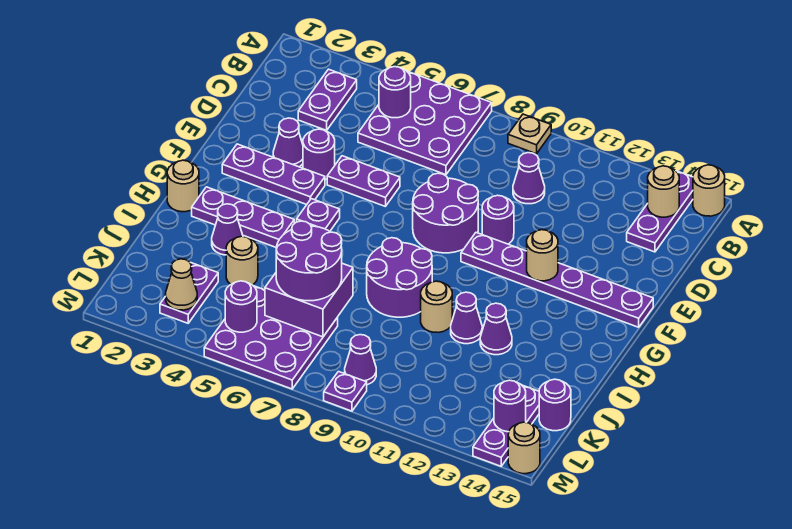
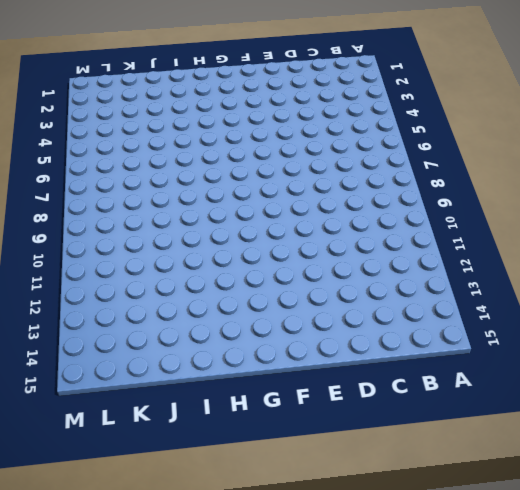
none -> purple plate A5:C7 level 1
none -> tan plate A9 level 1
none -> purple plate A14:C14 level 1
none -> tan round brick A15 level 1

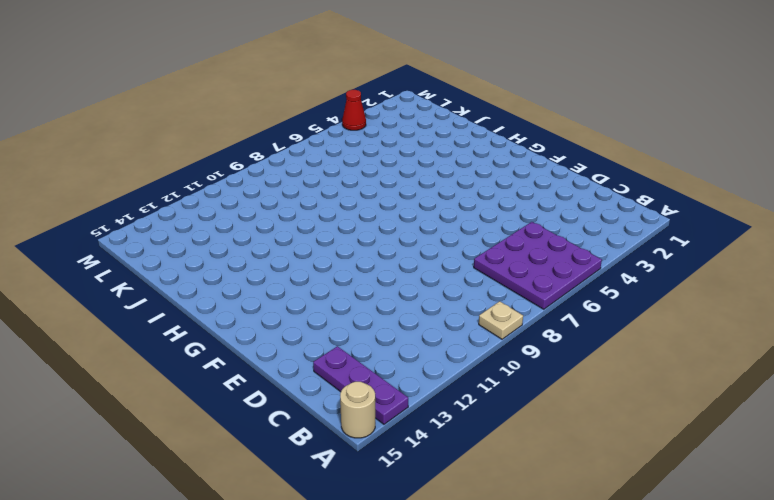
red cone M4 level 1 -> none
none -> purple plate B3:C3 level 1
none -> purple cone C10 level 1
none -> purple cone E3 level 1
none -> purple round brick E4 level 1

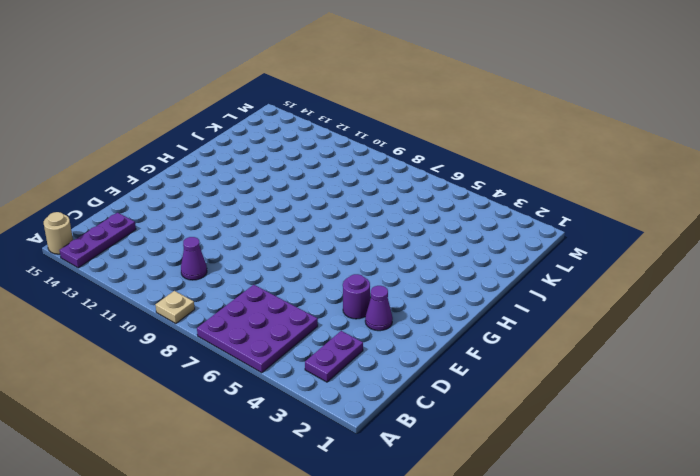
none -> purple plate E5:E6 level 1
none -> purple round brick E8:F9 level 1
none -> purple round brick E10 level 1
none -> purple plate F2:F4 level 1

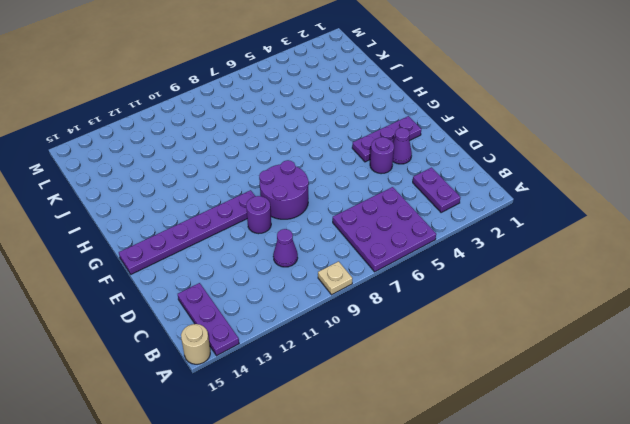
none -> purple plate E5:E6 level 1
none -> purple plate G5 level 1
none -> tan round brick H1 level 1
none -> purple plate H2:H4 level 1

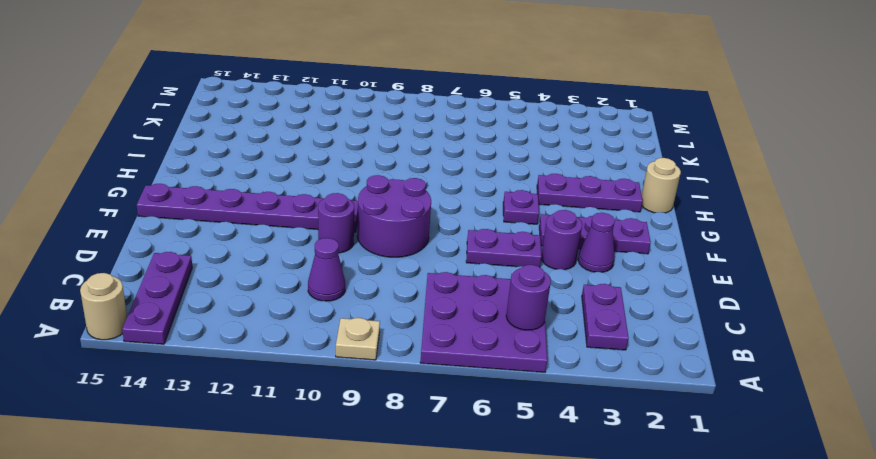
none -> purple round brick H8:I9 level 1
none -> purple cone I3 level 1
none -> tan round brick I10 level 1
none -> purple cone I11 level 1

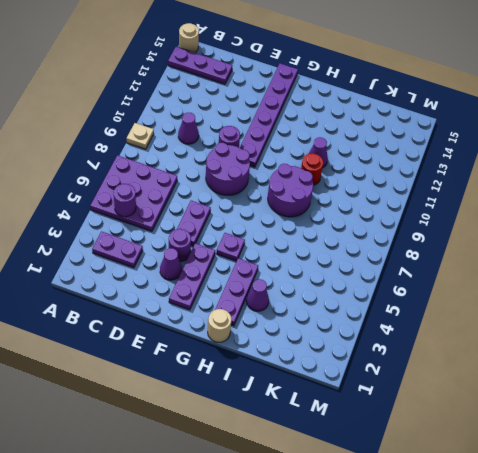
red round brick I10 level 1 -> tan round brick I10 level 1
none -> purple cone I12 level 1
none -> tan round brick J4 level 1
none -> purple plate K3:L3 level 1
none -> purple plate K5:M7 level 1

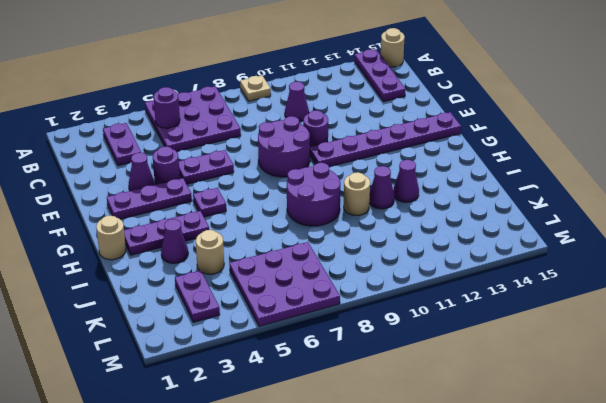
none -> purple plate K14:M14 level 1
none -> purple round brick K15 level 1
none -> purple cone L9 level 1
none -> purple plate M9 level 1

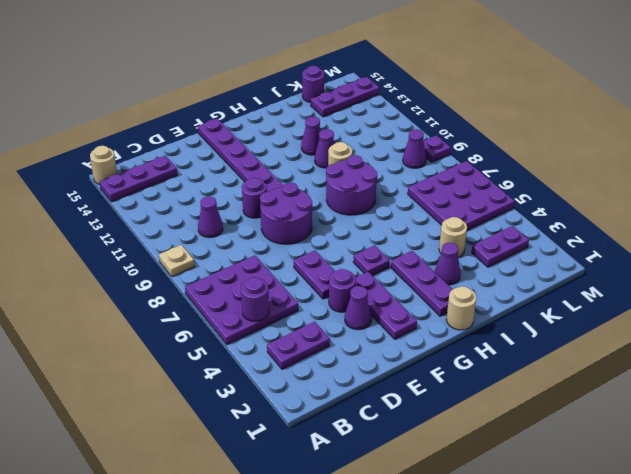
none -> tan round brick M15 level 1
none -> tan round brick B14 level 2
none -> tan round brick F12 level 2
none -> purple brick J6:K7 level 2

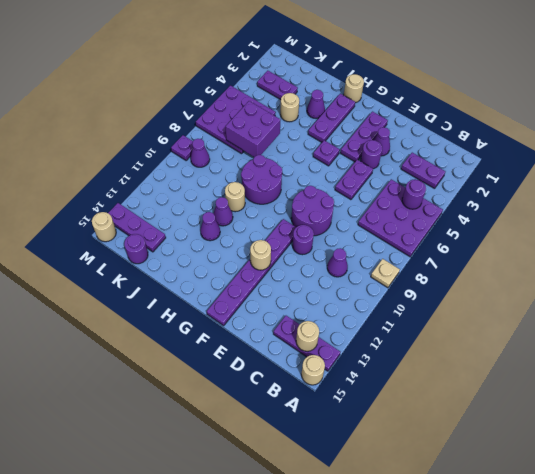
none -> tan cone L3 level 2
none -> purple round brick L5 level 2
none -> purple round brick L14 level 2
none -> purple round brick J6:K7 level 3

